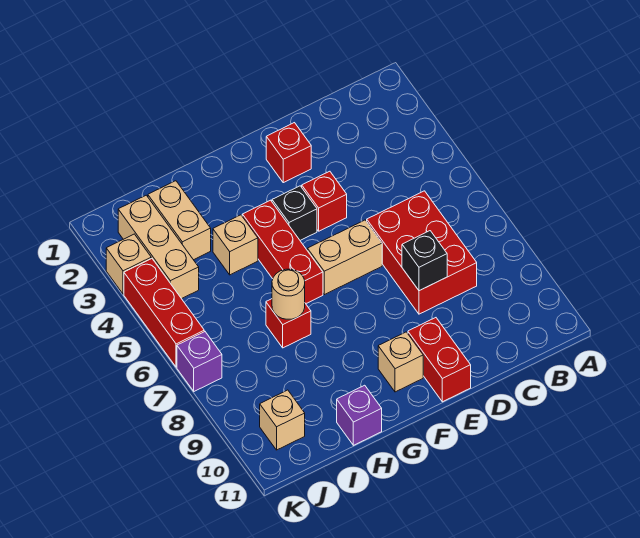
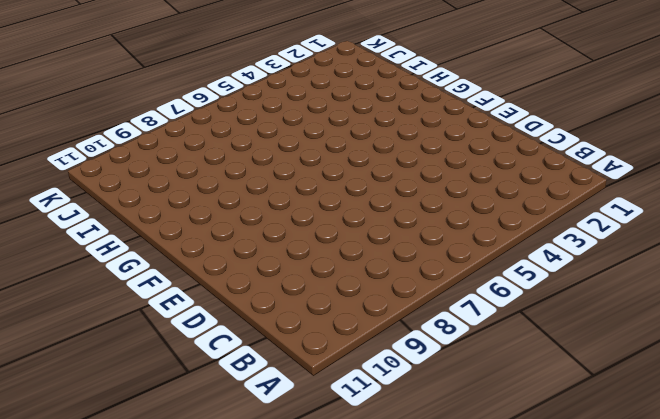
none -> red brick C6:D8 level 1
none -> red brick E2 level 1
none -> red brick E4 level 1

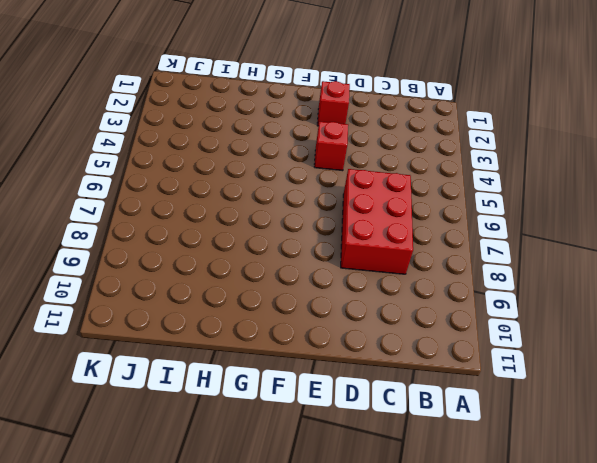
none -> tan brick E6:F6 level 1
none -> red brick E10:E11 level 1
none -> black brick F4 level 1

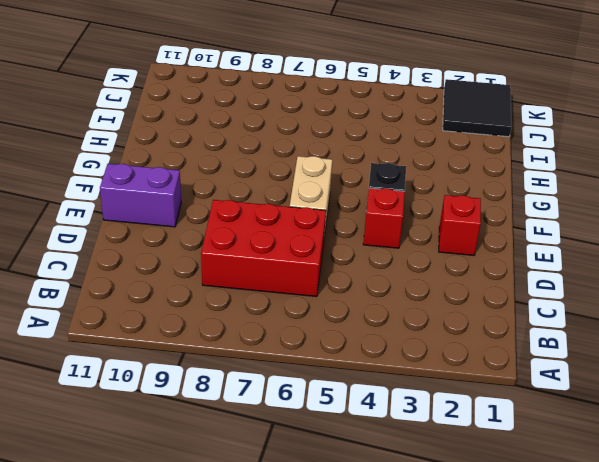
purple brick E10:E11 level 1 -> red brick E10:E11 level 1
black tile J1:K2 level 1 -> tan brick J2:J4 level 1
none -> tan brick F10 level 1
none -> red brick G4:G6 level 1
none -> tan brick H4 level 1

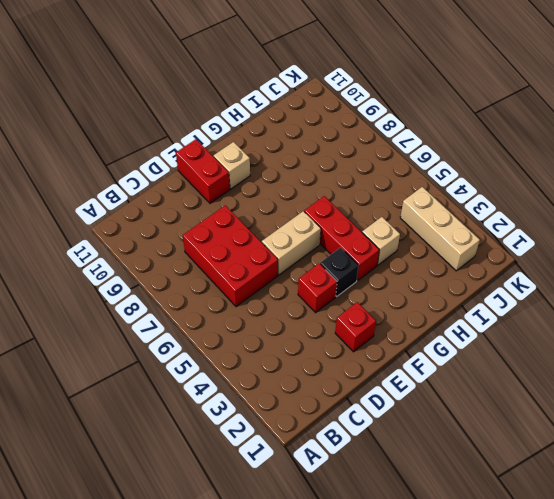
none -> red brick H7 level 1
none -> purple brick H11 level 1
none -> tan brick I2:I3 level 1

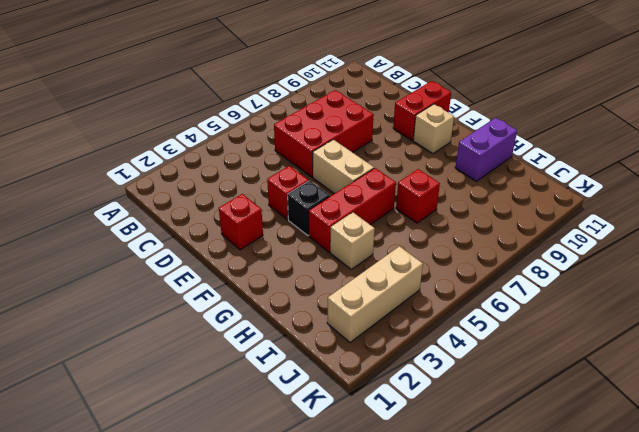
purple brick H10:H11 level 1 -> purple brick H11 level 1
none -> tan brick I2:I3 level 1
none -> tan brick J10 level 1
none -> tan brick K3 level 1

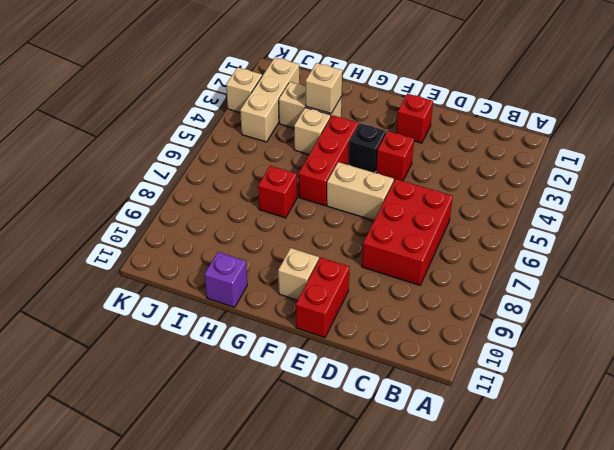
tan brick H3:I3 level 1 -> tan brick I2:I3 level 1
tan brick H3 level 2 -> tan brick J10 level 1
none -> red brick K4:K6 level 1
none -> purple brick K7 level 1
none -> black brick D8 level 2

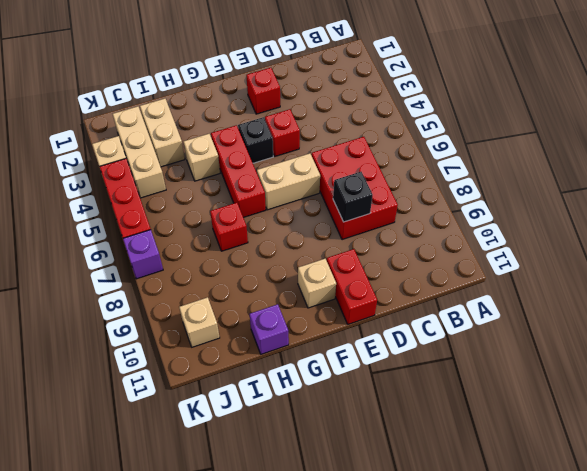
none -> tan round brick H7 level 2

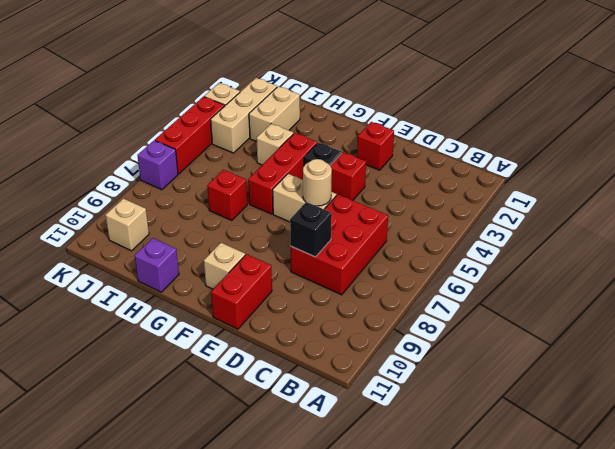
tan round brick E6 level 2 -> tan round brick H7 level 2

